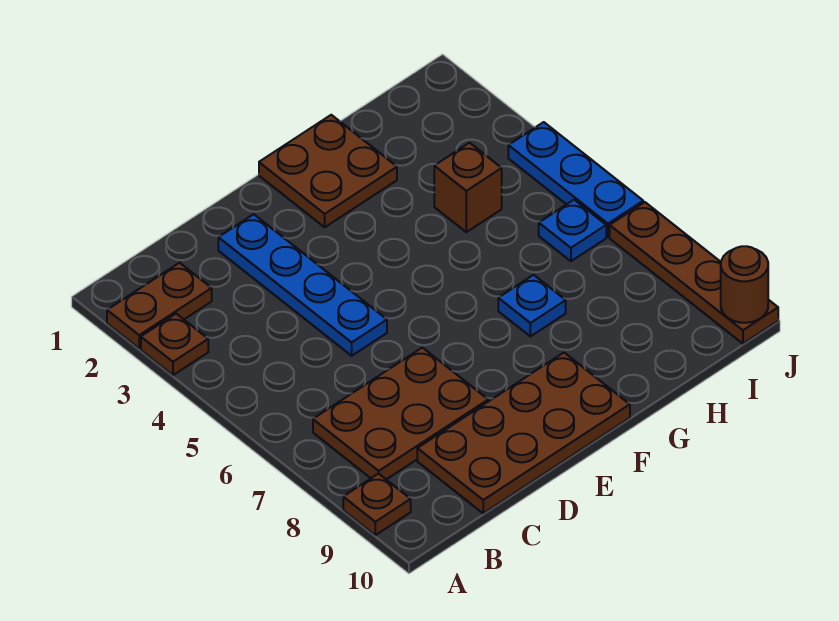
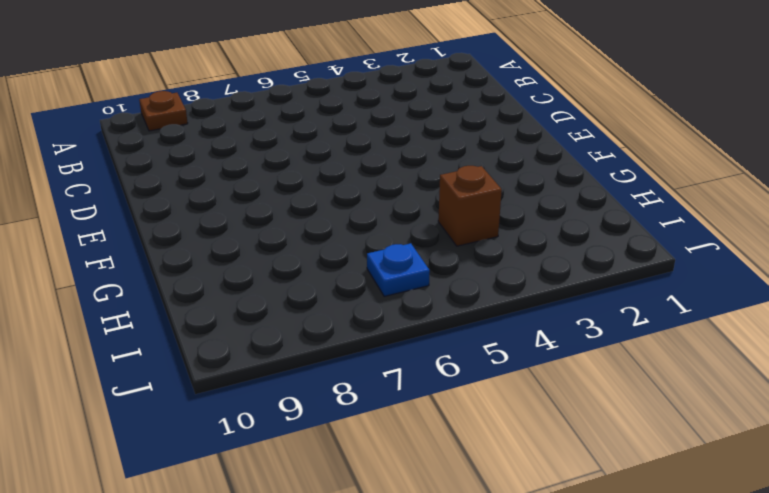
none -> brown plate A2:B2 level 1
none -> brown plate A3 level 1
none -> brown plate B7:D8 level 1

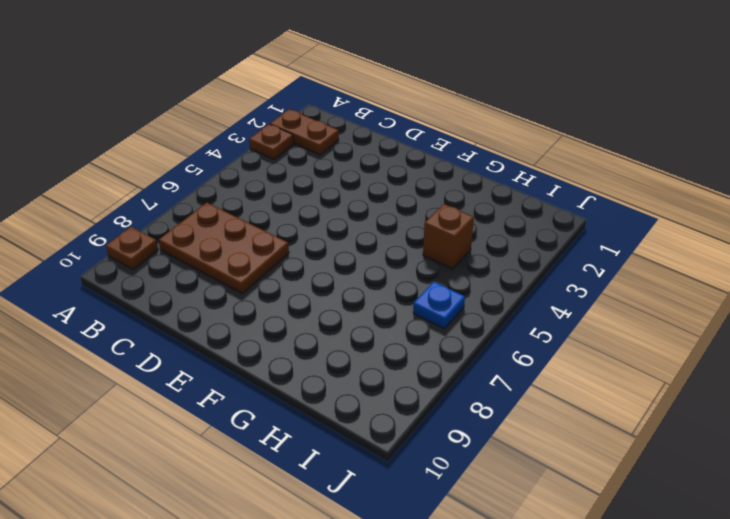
none -> brown plate C9:F10 level 1
none -> blue plate D2:D5 level 1
none -> brown plate F1:G2 level 1

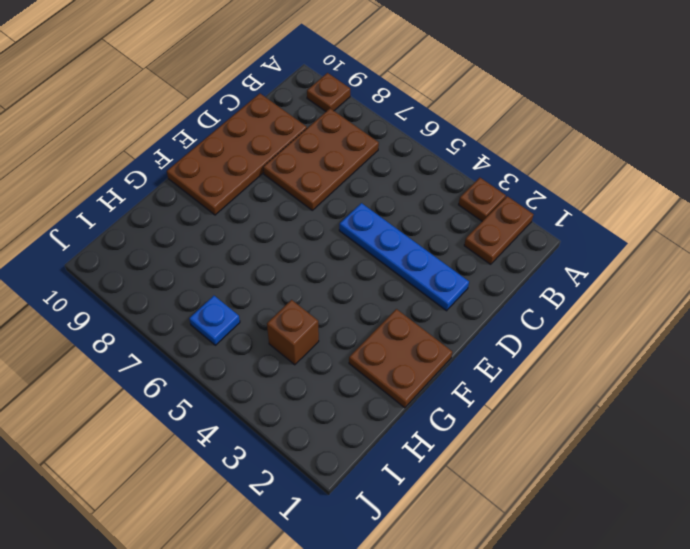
none -> blue plate G7 level 1
none -> blue plate J4:J6 level 1
none -> brown plate J7:J10 level 1

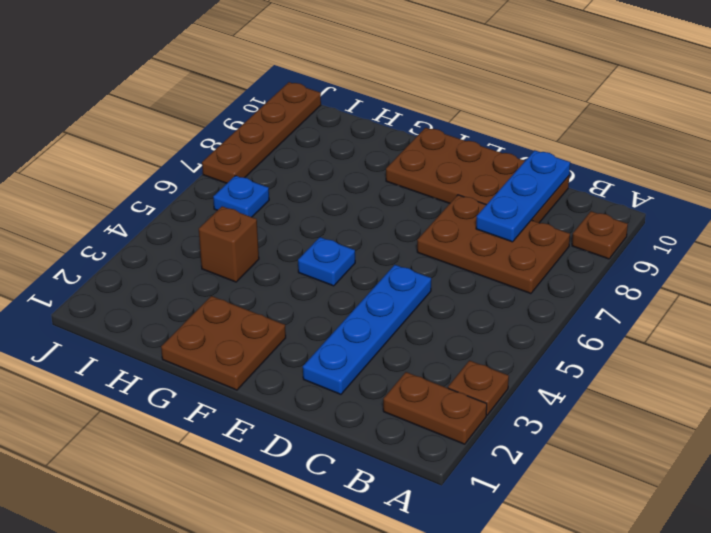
blue plate C8:C10 level 2 -> blue plate J4:J6 level 1
blue plate F5 level 1 -> blue plate G7 level 1
none -> brown round brick J10 level 2

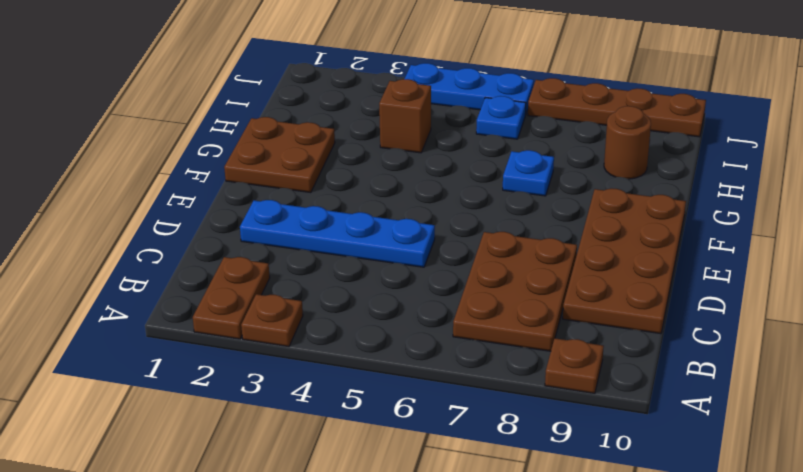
brown round brick H9 level 1 -> brown round brick J10 level 2

